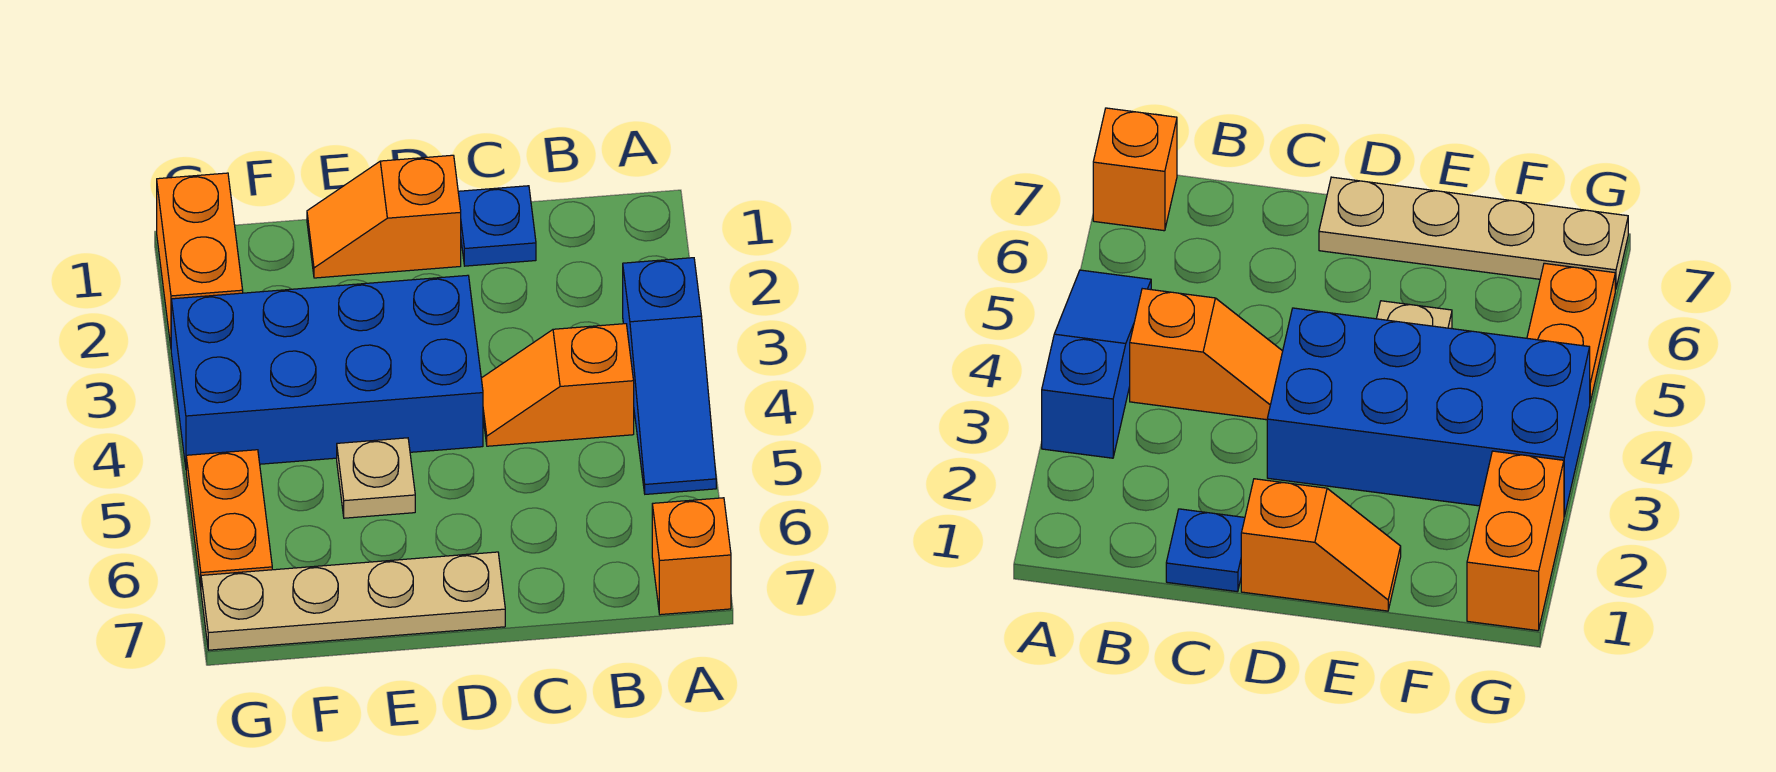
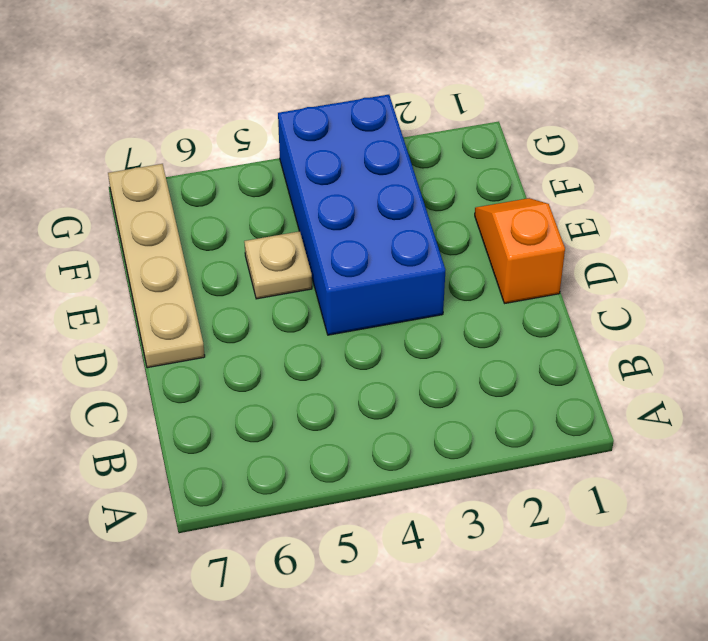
none -> blue slope A3:A5 level 1 top 3
none -> orange brick A7 level 1

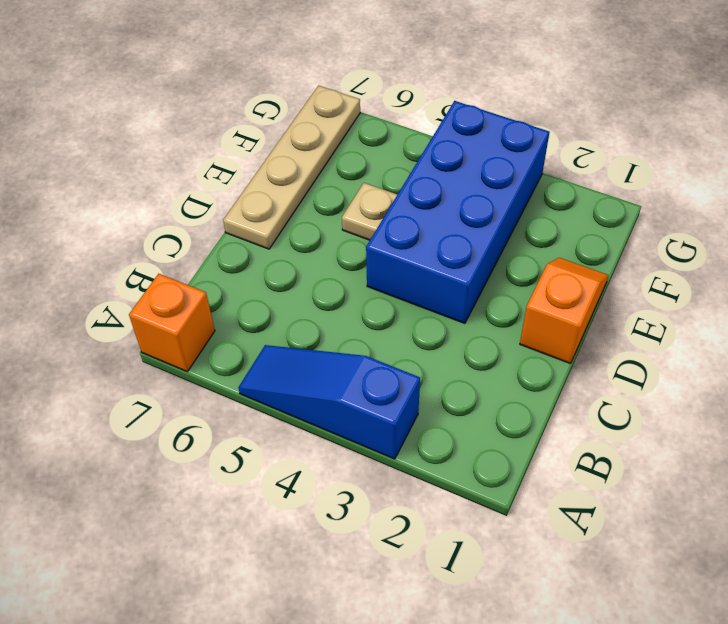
none -> orange slope B4:C4 level 1 top B
none -> blue plate C1 level 1

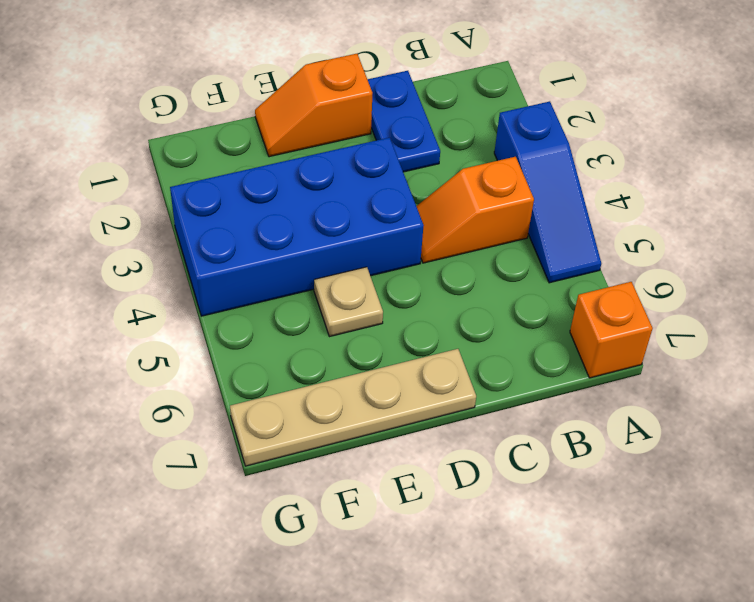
blue plate C1:C2 level 1 -> blue plate C1 level 1
none -> orange brick G1:G2 level 1
none -> orange plate G5:G6 level 1

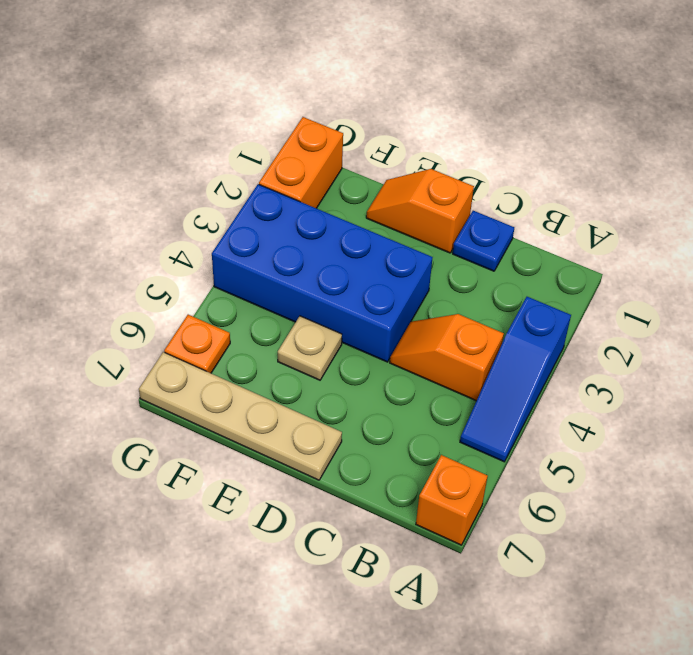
orange plate G6 level 1 -> orange plate G5:G6 level 1

